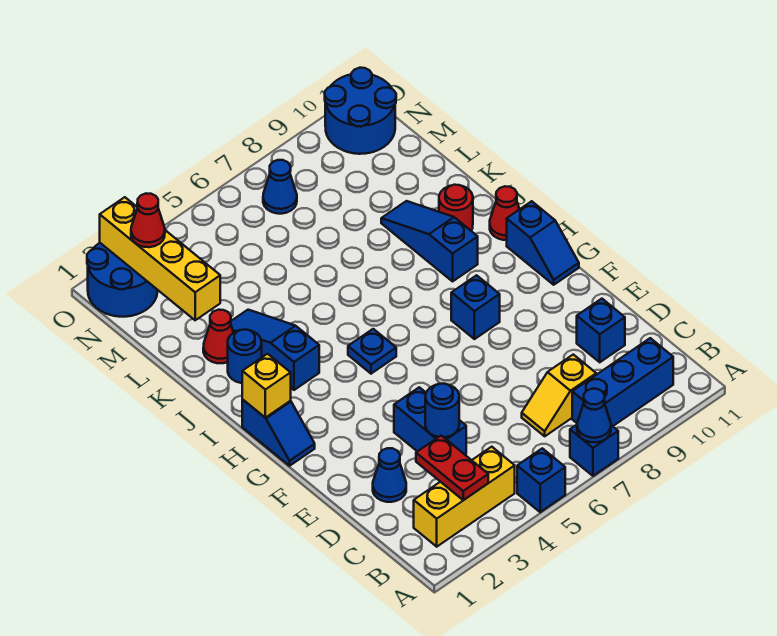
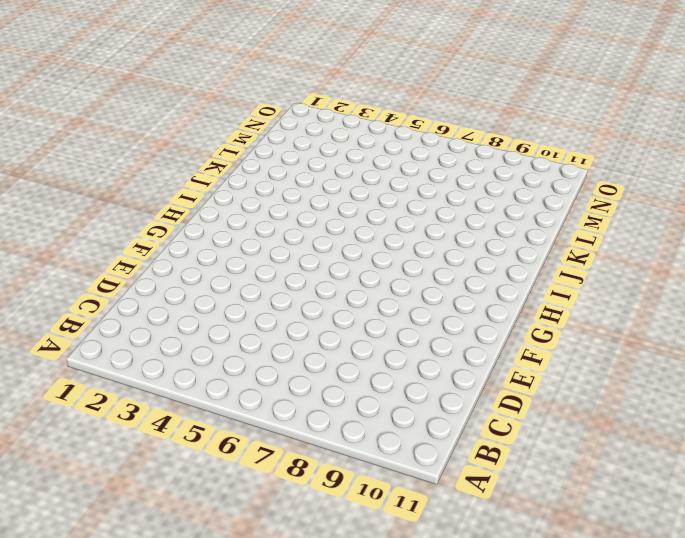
none -> blue brick A5 level 1
none -> blue brick A7 level 1
none -> yellow brick B2:B4 level 1

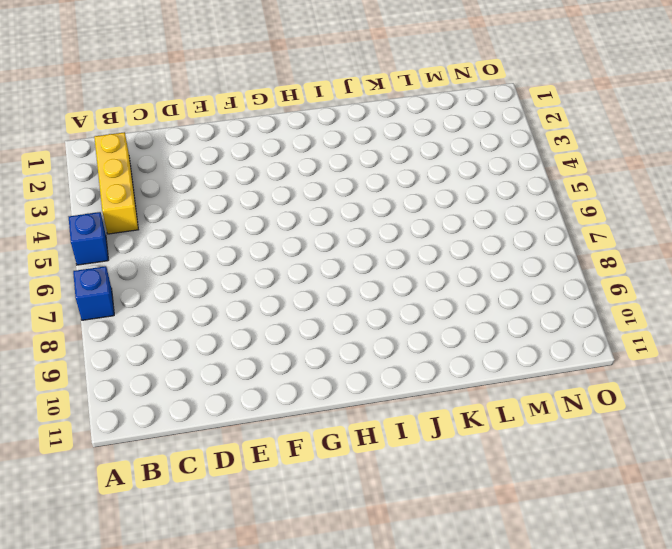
none -> blue brick B8:B10 level 1
none -> yellow slope C7:C8 level 1 top 8
none -> blue cone D2 level 1

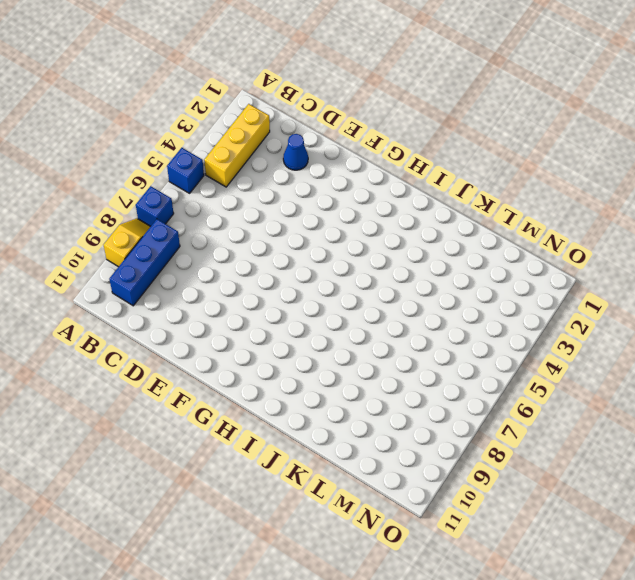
yellow slope A8:A9 level 1 top 9 -> yellow slope C7:C8 level 1 top 8
none -> blue brick D4:E4 level 1
none -> blue brick D10 level 1
none -> blue slope G1:H1 level 1 top H

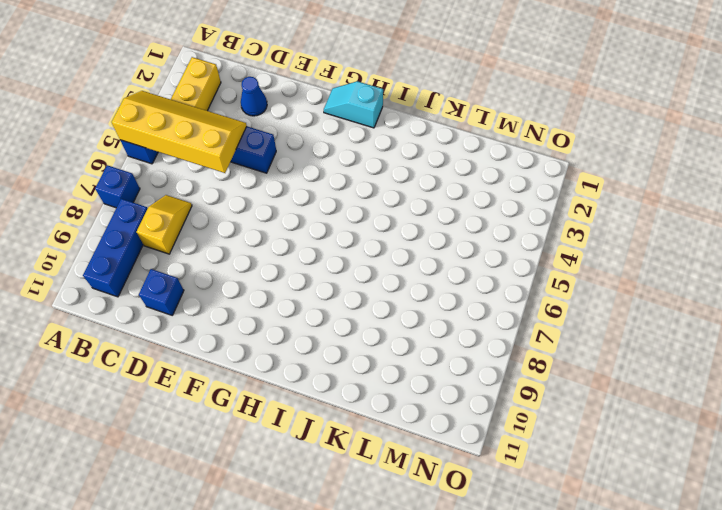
yellow slope A4:D5 level 2 top 5 -> blue round brick D4 level 2
cyan slope G1:H1 level 1 top H -> blue slope G1:H1 level 1 top H
none -> blue brick G8 level 1
none -> blue slope G11:H11 level 1 top H
none -> blue plate H5 level 1

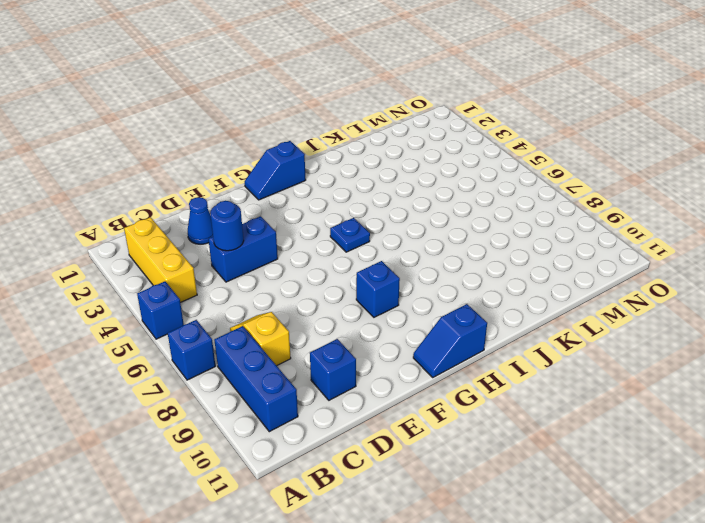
none -> blue slope I3:K3 level 1 top I
none -> blue slope I9:K9 level 1 top I
none -> red cone I11 level 1

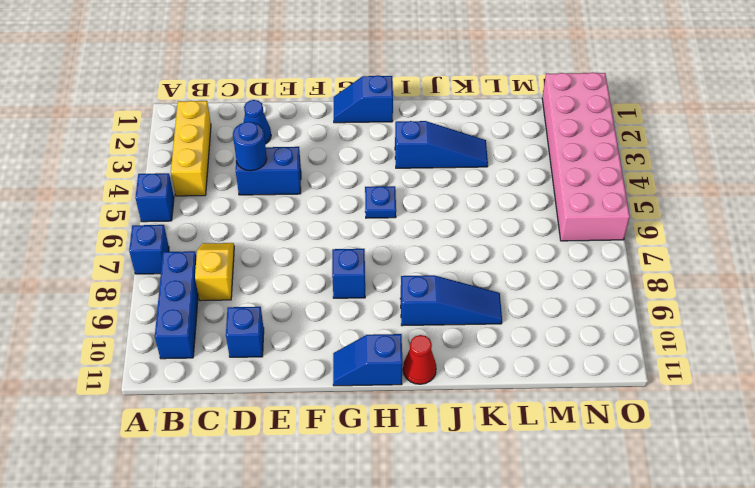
pink brick N1:O6 level 1 -> blue round brick N1:O2 level 1
none -> blue round brick J2 level 1
none -> red round brick J10 level 1
none -> red cone K2 level 1

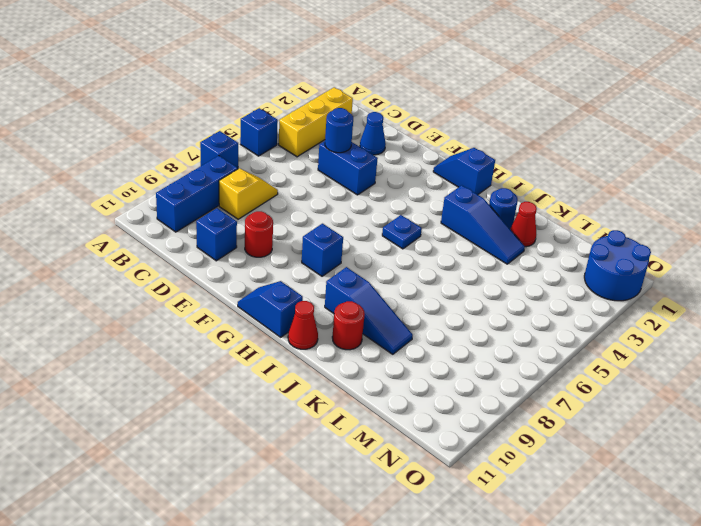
red round brick E9 level 1 -> none
none -> blue cone N7 level 1
none -> blue round brick N10:O11 level 1
none -> blue cone A7 level 2

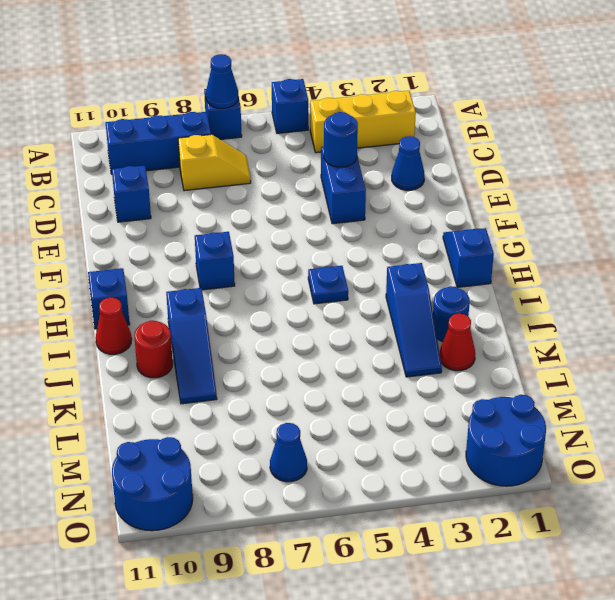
none -> red plate B3:C3 level 2
none -> yellow brick H1 level 2
none -> yellow brick L2:O2 level 2

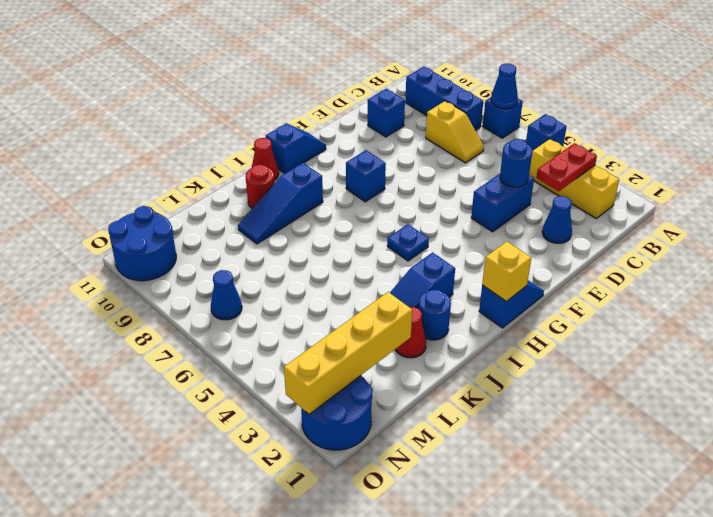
none -> red cone N2 level 3

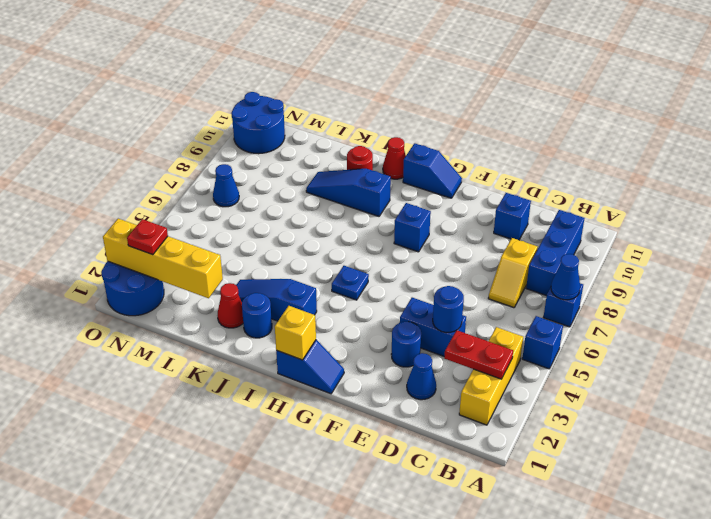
blue round brick E3 level 1 -> none
red plate N2 level 3 -> red cone N2 level 3

